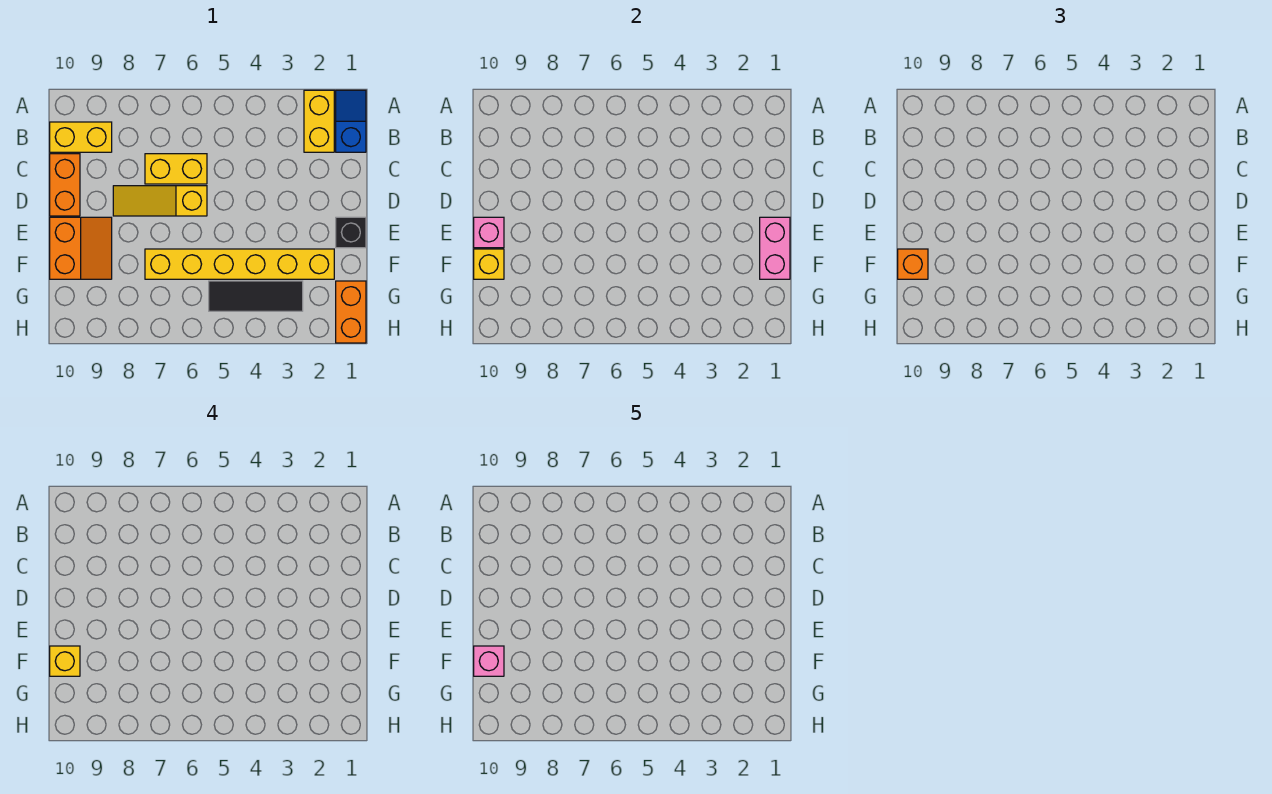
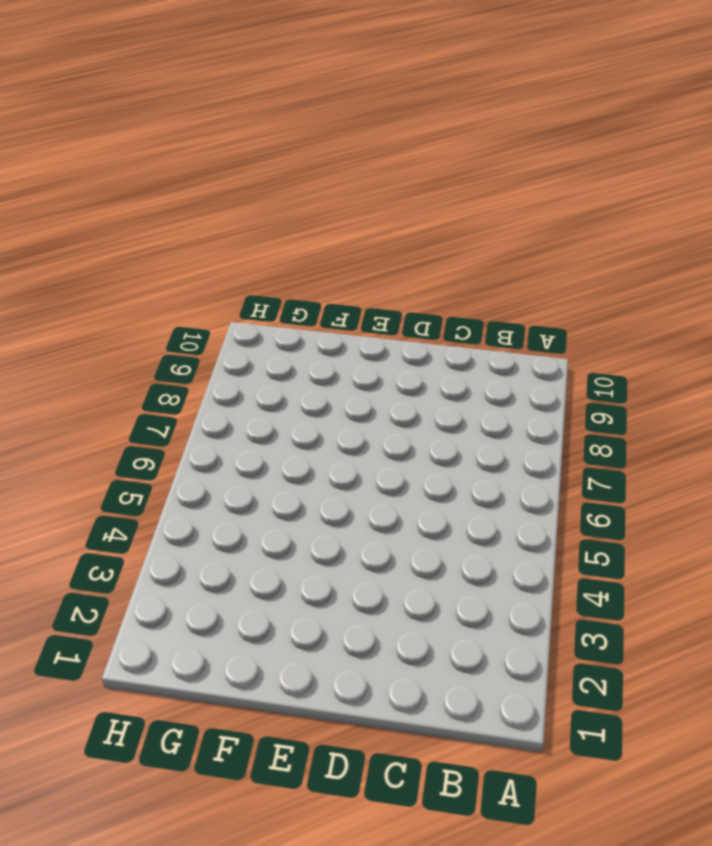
none -> blue slope A1:B1 level 1 top B
none -> yellow brick A2:B2 level 1
none -> yellow brick B9:B10 level 1

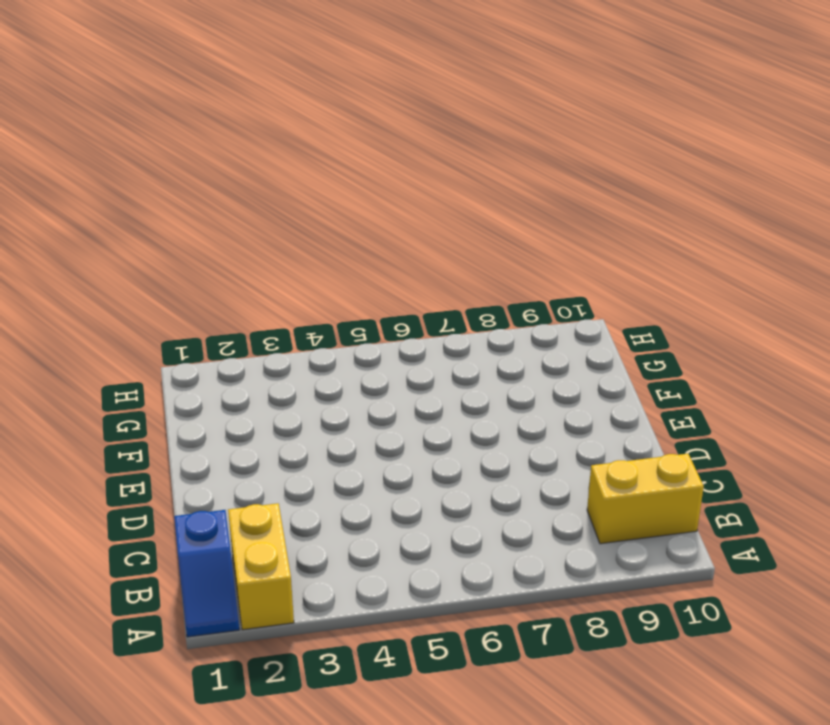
none -> yellow brick C6:C7 level 1
none -> orange brick C10:D10 level 1
none -> yellow slope D6:D8 level 1 top 6

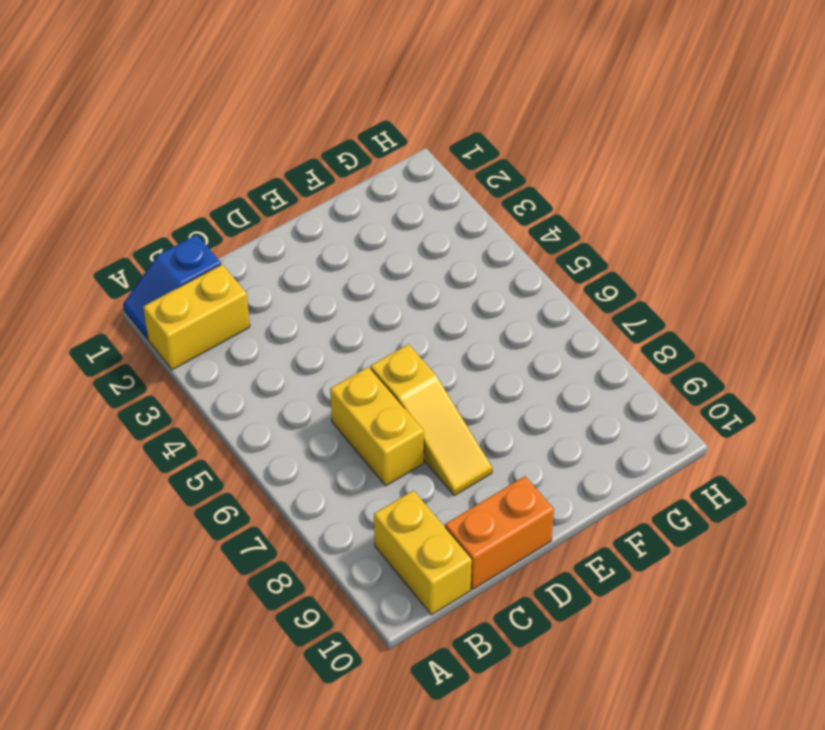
none -> black brick E1 level 1
none -> orange slope E9:F10 level 1 top 10
none -> yellow brick F2:F7 level 1

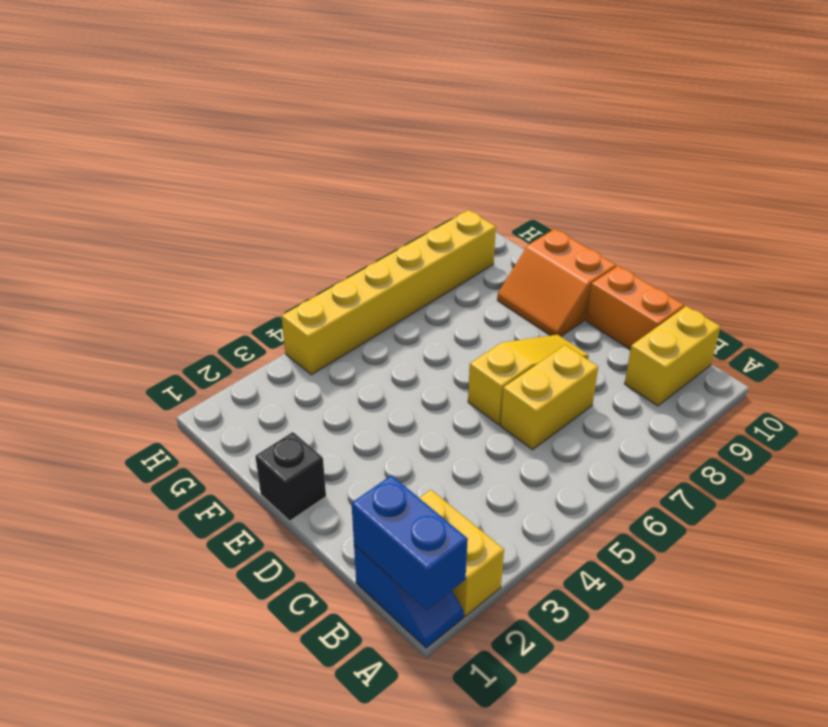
blue brick A1:B1 level 2 -> none
yellow brick H4:H9 level 1 -> yellow brick F2:F7 level 1
none -> orange brick G1:H1 level 1
none -> black tile G3:G5 level 1
none -> pink brick E1:F1 level 2

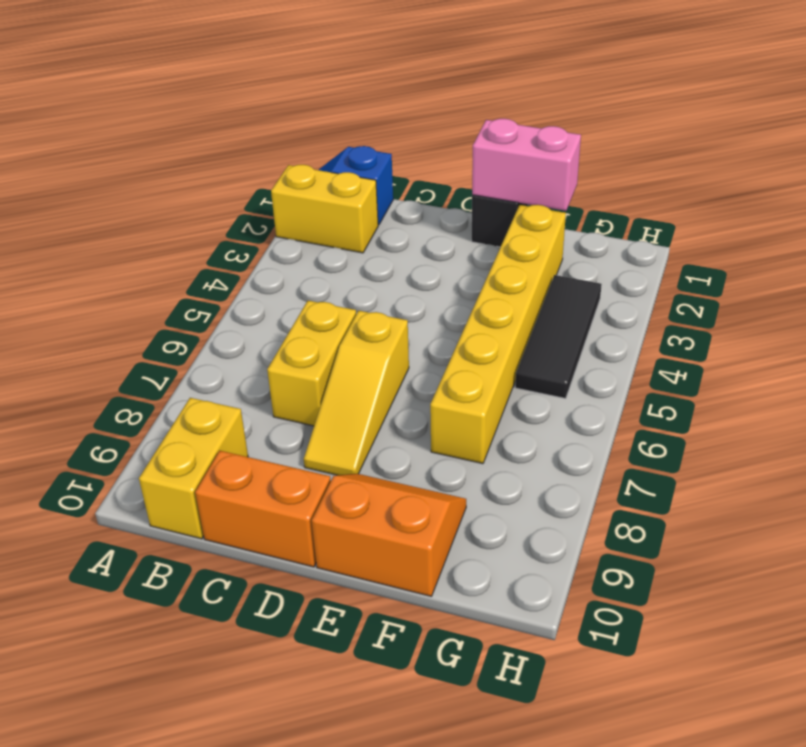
none -> orange brick G1:H1 level 1
none -> pink brick E10 level 2
none -> yellow brick F10 level 2

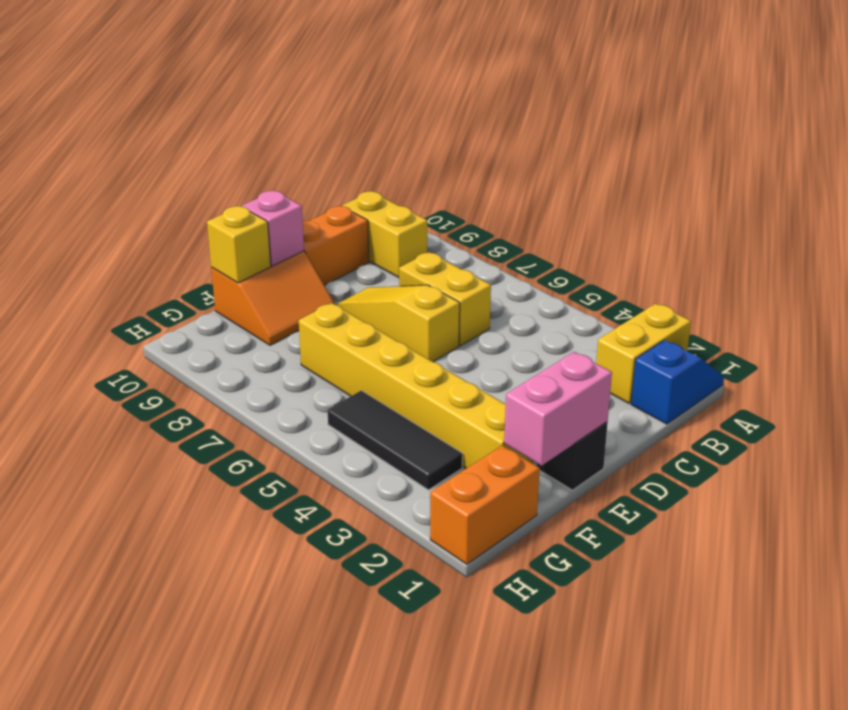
none -> orange brick F10 level 3
none -> yellow brick F10 level 4
none -> pink brick F10 level 5

